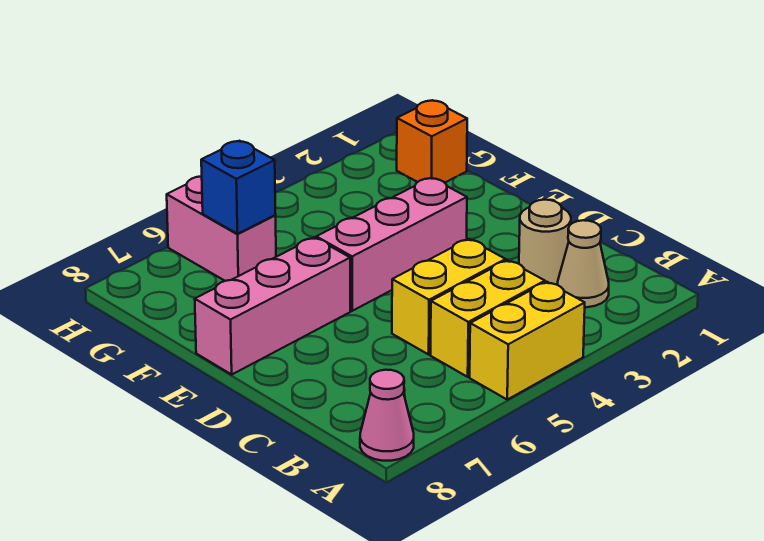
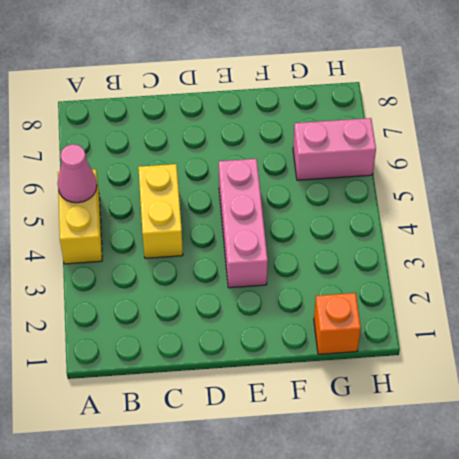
pink cone A5 level 2 -> pink cone A8 level 1
none -> tan cone B2 level 1
none -> yellow brick B4:B5 level 1

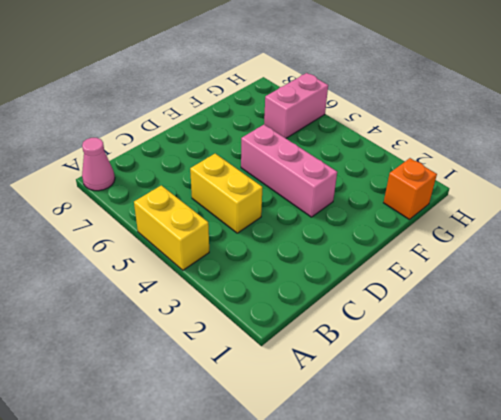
none -> tan cone B2 level 1
none -> yellow brick B4:B5 level 1

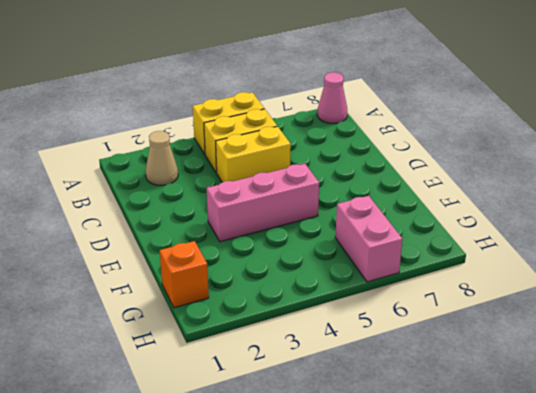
none -> tan round brick C2 level 1
none -> pink brick E6:E8 level 1

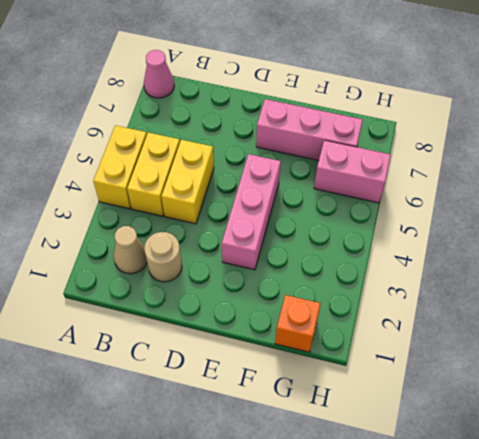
pink brick E7:G7 level 1 -> pink brick E6:E8 level 1
none -> blue brick G6 level 2

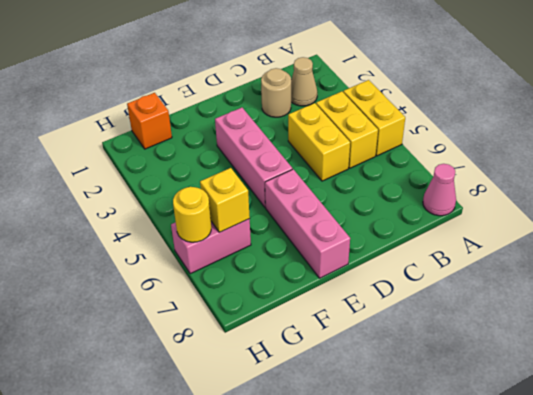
yellow brick G6 level 2 -> blue brick G6 level 2
yellow round brick H6 level 2 -> none

